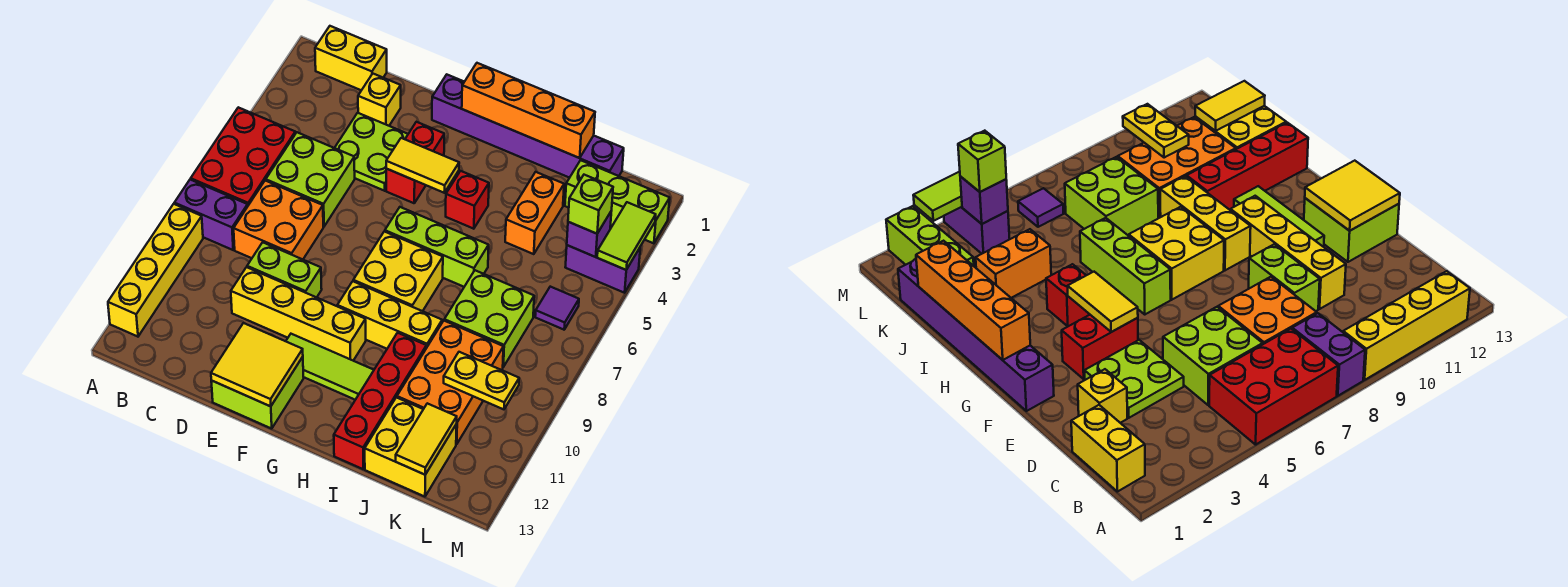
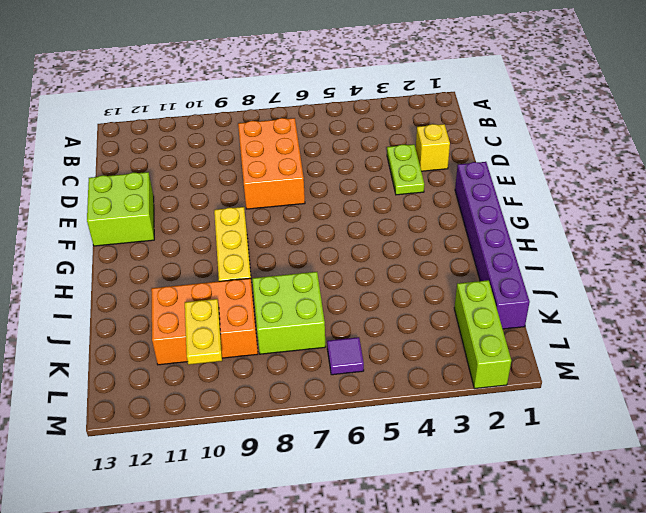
orange brick C7:E8 level 1 -> orange brick C7:D8 level 1
lime plate D3:E3 level 1 -> lime plate D3:E4 level 1
none -> red brick A5:B7 level 1
none -> purple brick A8:B8 level 1
none -> yellow brick A9:A12 level 1
none -> yellow brick B1:C1 level 1

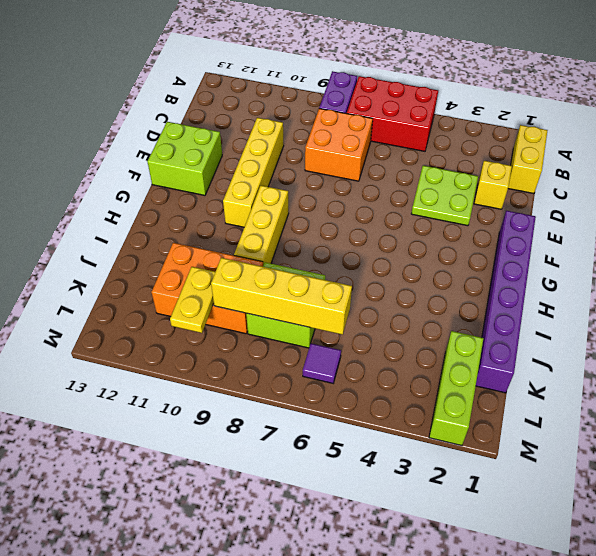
yellow brick K6:K9 level 2 -> yellow brick A9:A12 level 1
none -> lime brick C5:D6 level 1
none -> lime brick D9:E9 level 1
none -> red brick F3:F4 level 1
none -> lime tile F11:H11 level 1

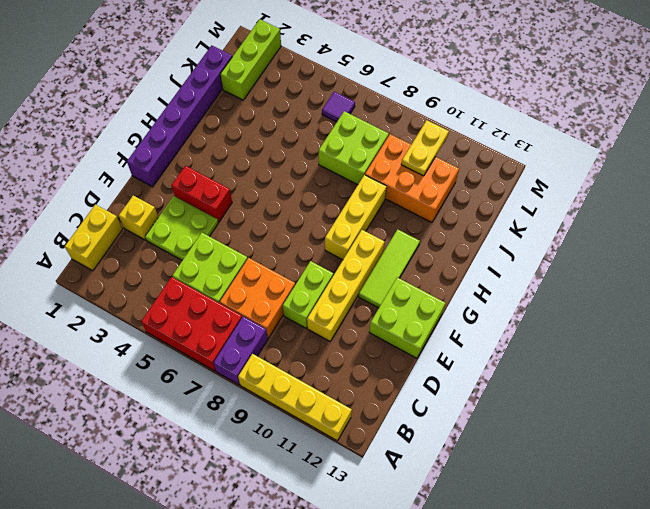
none -> lime brick G6:I6 level 1
none -> yellow brick G7:H8 level 1
none -> red brick H4 level 1
none -> red brick I10:I13 level 1

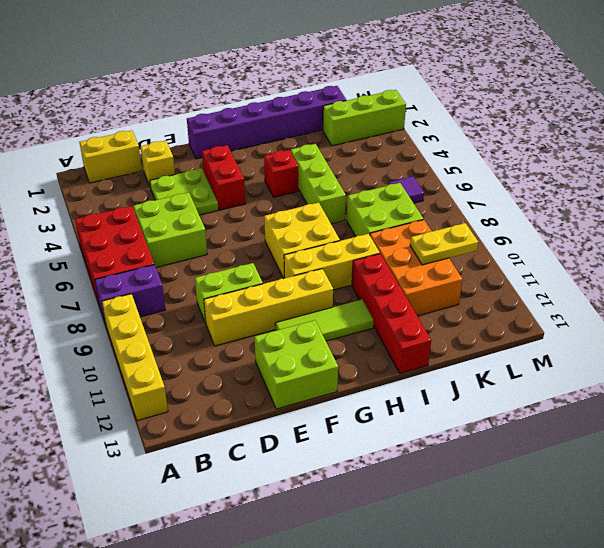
lime brick I4:I6 level 1 -> lime brick G6:I6 level 1
none -> orange brick C7:D8 level 1
none -> orange brick J3:J4 level 1
none -> yellow brick J12:K13 level 1
none -> purple brick L4:M4 level 1

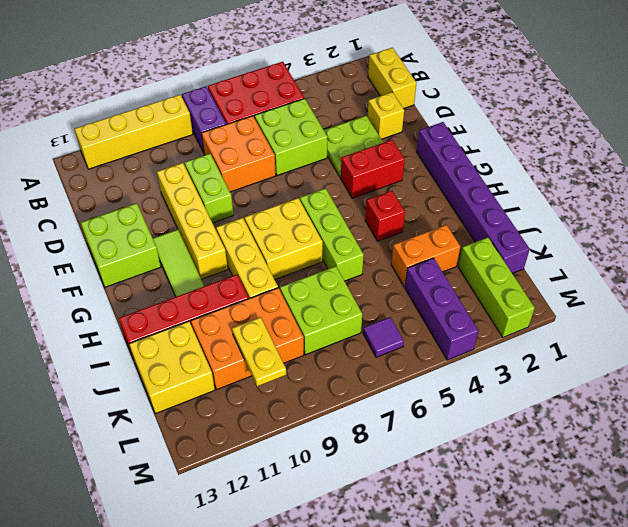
purple brick K4:M4 level 1 -> purple brick L4:M4 level 1
none -> yellow tile E12:F13 level 2
none -> yellow tile F4:G4 level 2
none -> orange brick G1:J1 level 2
none -> yellow tile K12:K13 level 2

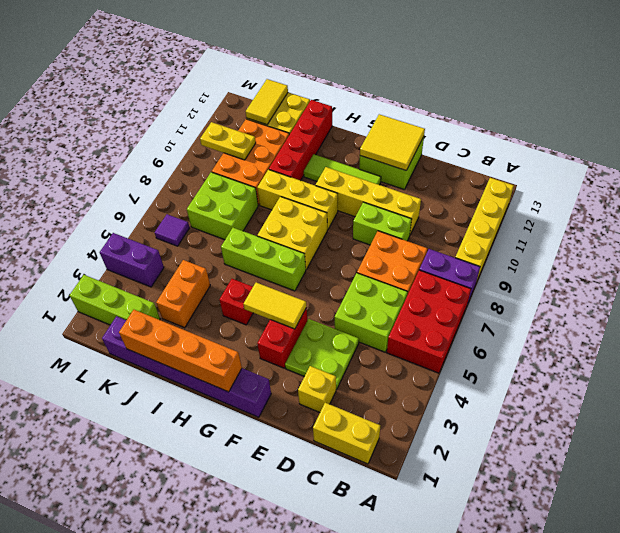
none -> purple brick L4 level 2
none -> lime tile M3:M4 level 2
none -> lime brick L4 level 3

